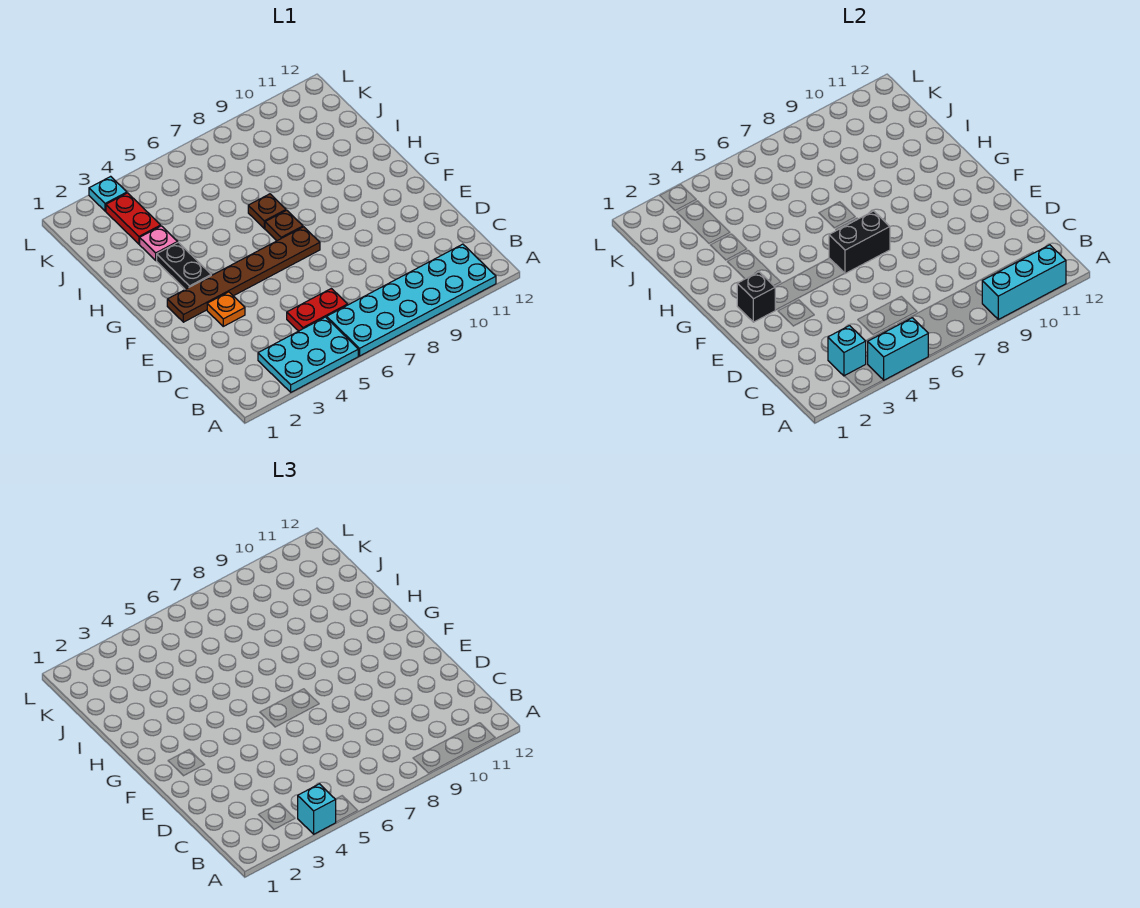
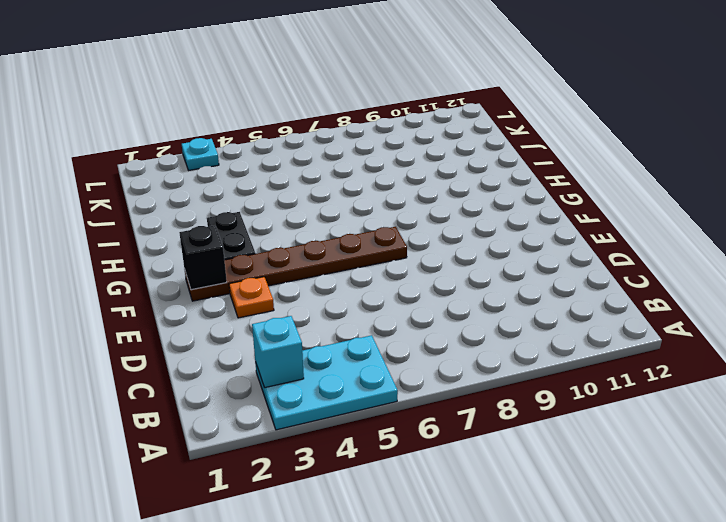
none -> cyan plate A6:B11 level 1
none -> red plate C5:C6 level 1
none -> brown plate G7 level 1

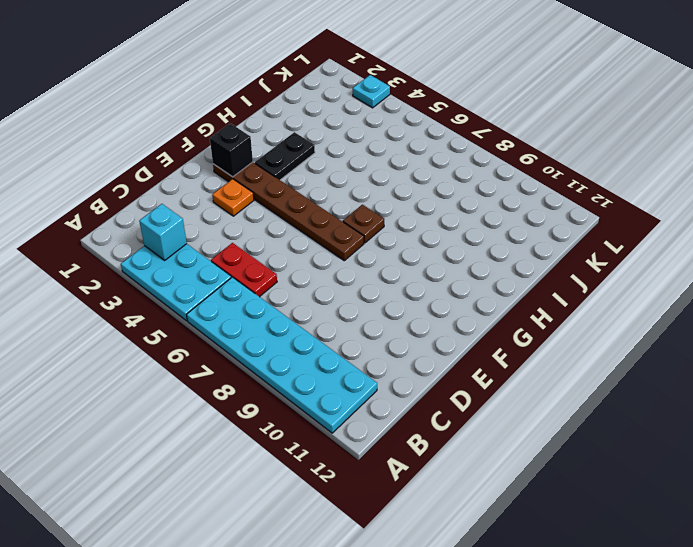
none -> brown plate H7 level 1
none -> pink plate I3 level 1
none -> red plate J3:K3 level 1

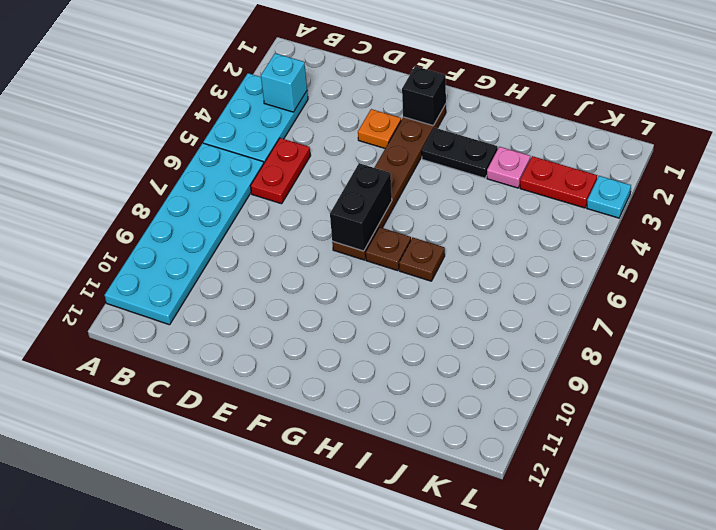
none -> cyan brick A4:A5 level 2
none -> cyan brick A9:A11 level 2
none -> cyan brick A4 level 3

